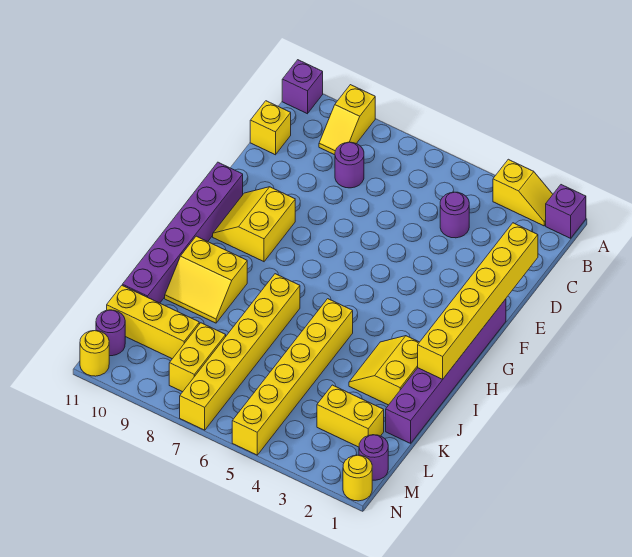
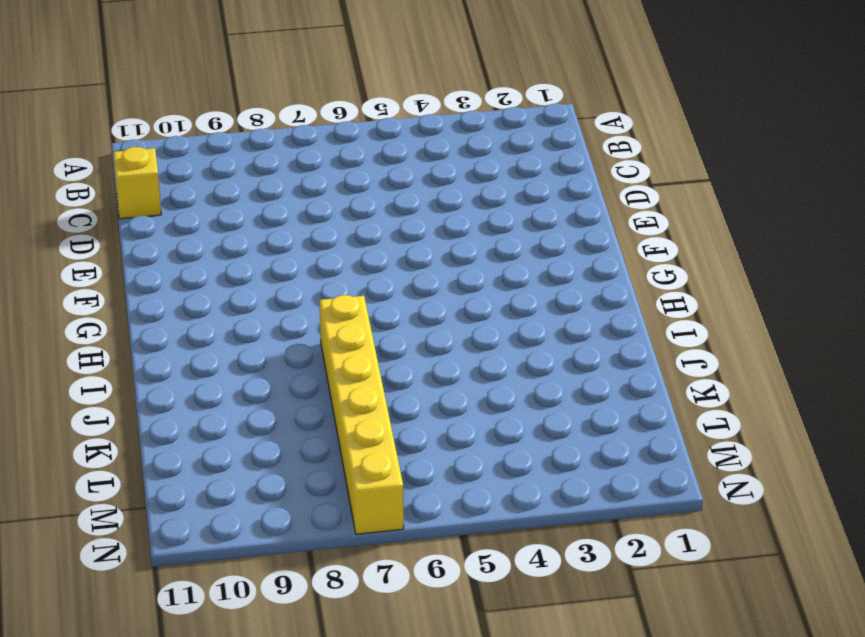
none -> purple brick A1 level 1
none -> yellow slope A2:A3 level 1 top 3
none -> yellow slope A9:B9 level 1 top A

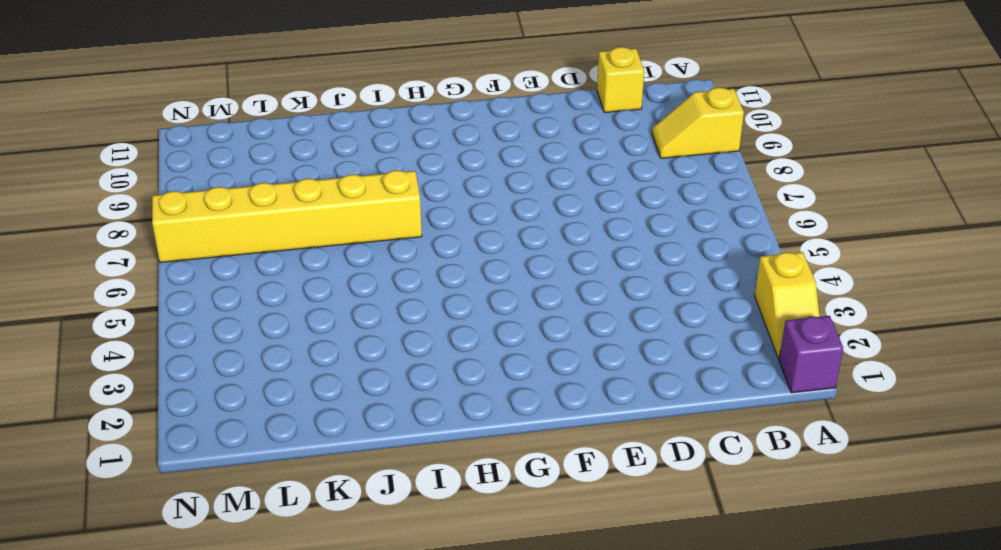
none -> purple brick A11 level 1
none -> purple round brick C4 level 1
none -> purple round brick C8 level 1

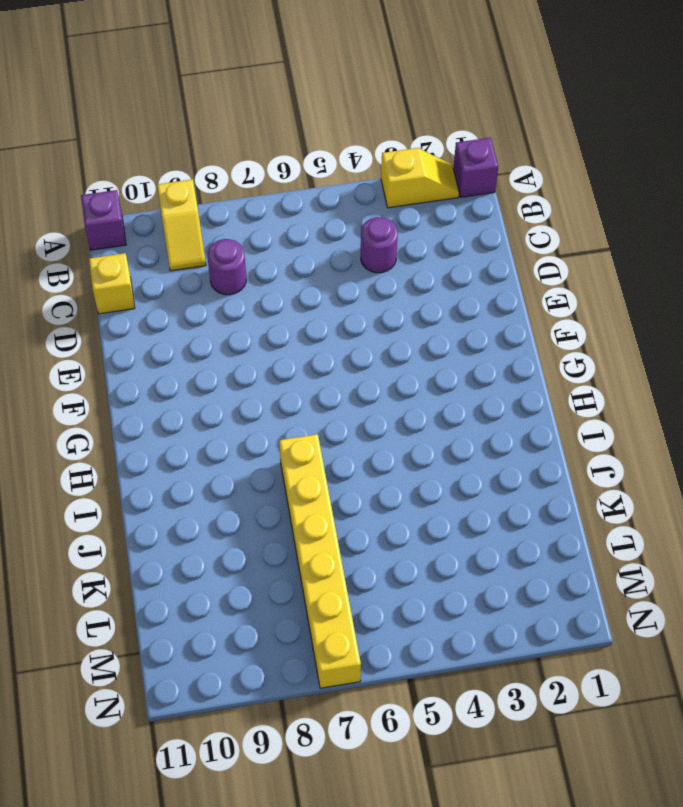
none -> purple brick F1:K1 level 1
none -> yellow slope F9:G10 level 1 top 9
none -> purple brick F11:K11 level 1

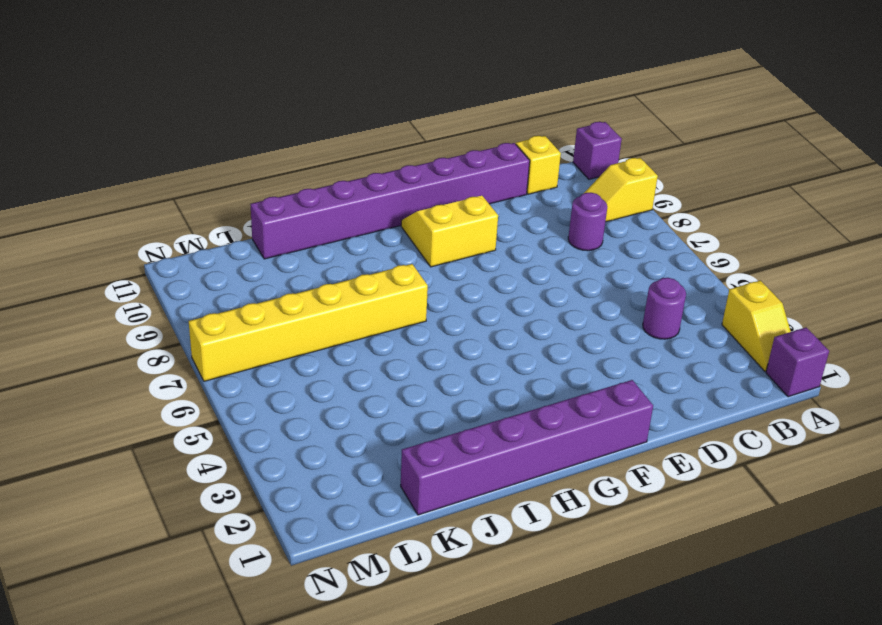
purple brick D11:K11 level 1 -> purple brick F11:K11 level 1
none -> yellow slope I2:J3 level 1 top 2
none -> yellow brick I5:N5 level 1
none -> yellow slope I9:J10 level 1 top I

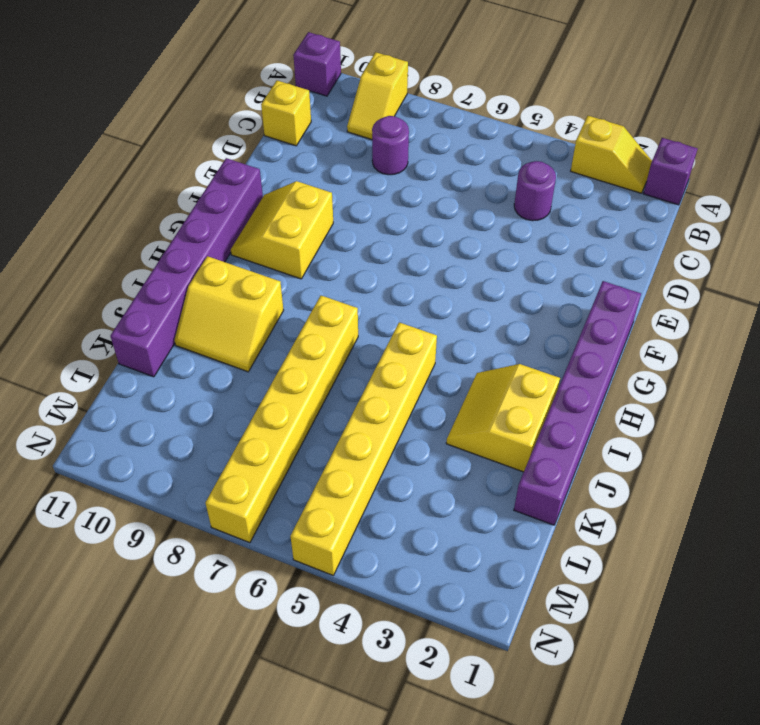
none -> yellow brick L2:L3 level 1
none -> yellow brick L8:M8 level 1
none -> yellow brick L9:L11 level 1

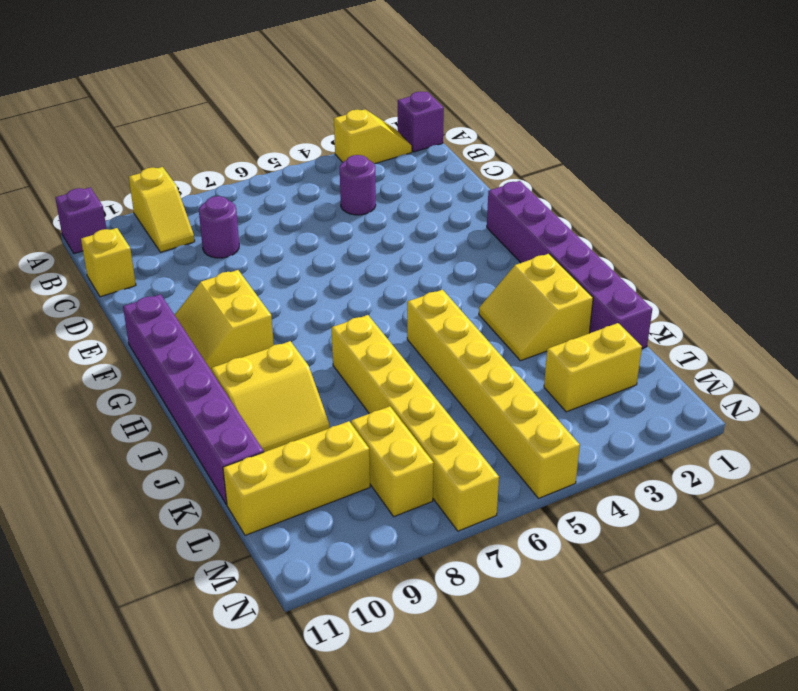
none -> purple round brick M1 level 1
none -> purple round brick M11 level 1
none -> yellow round brick N1 level 1

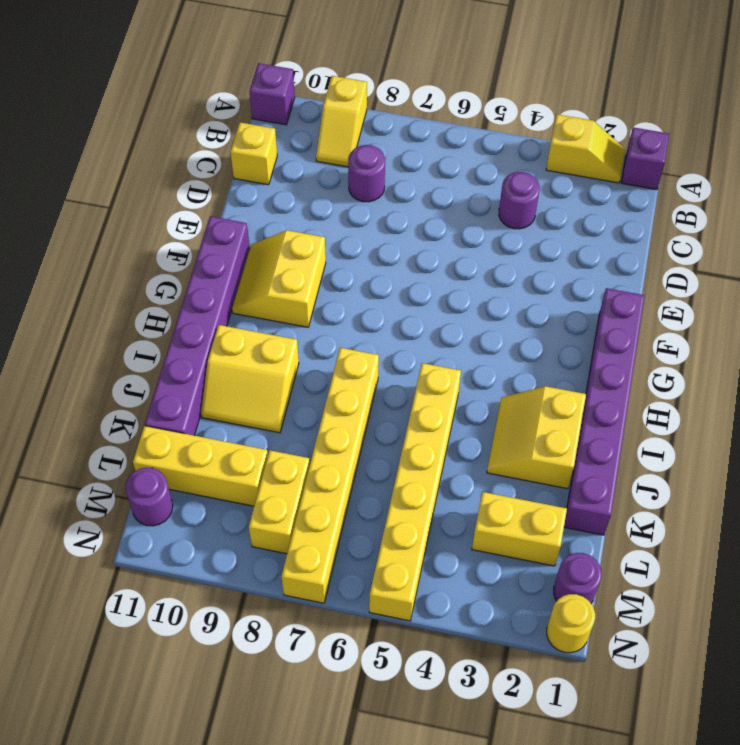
none -> yellow round brick N11 level 1
none -> yellow brick D1:I1 level 2

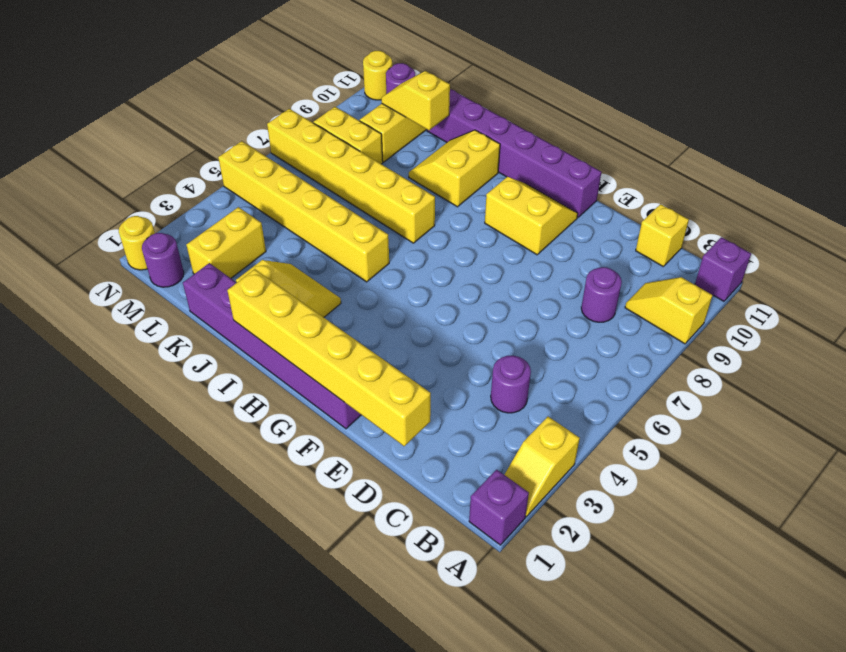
yellow slope K10:L10 level 2 top K -> none

